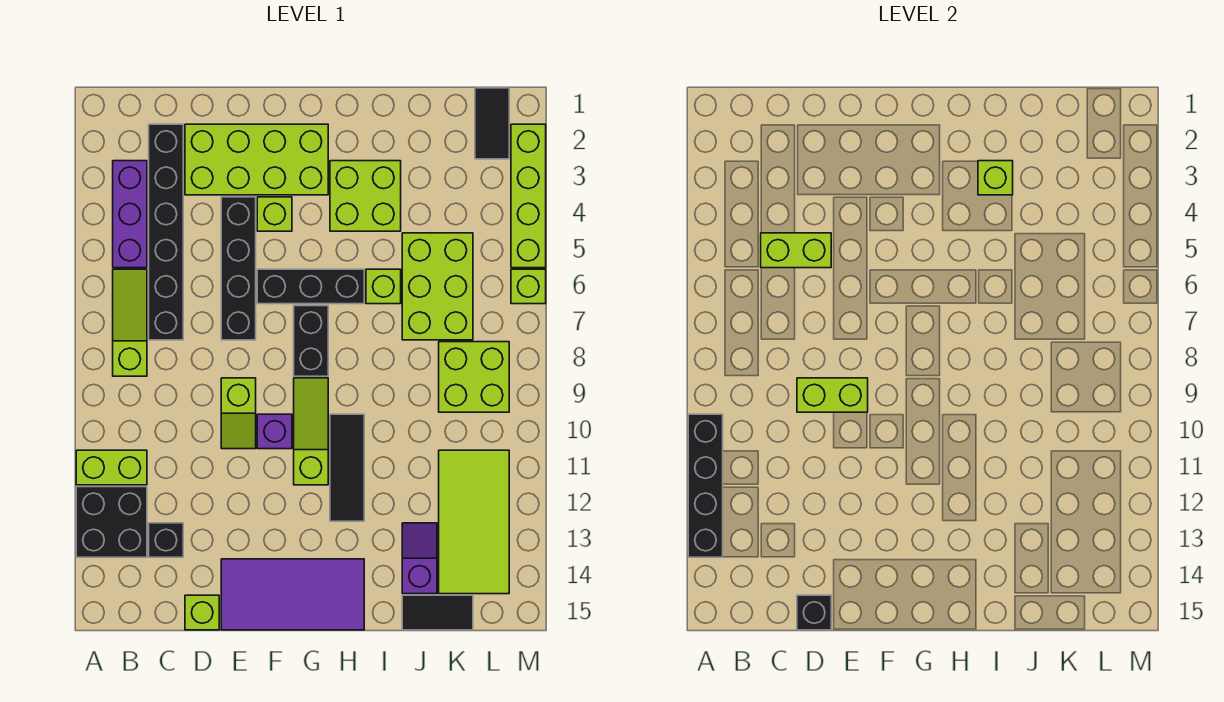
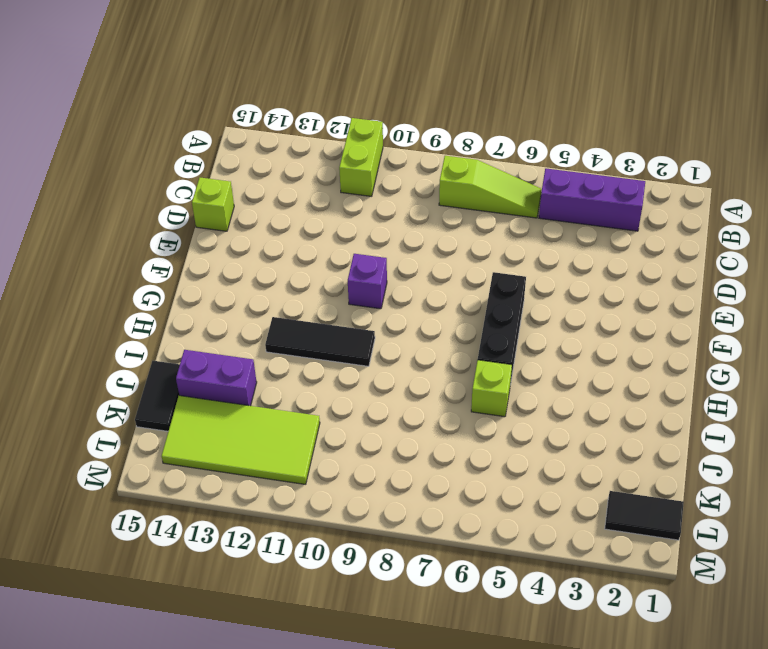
purple brick J13:J14 level 1 -> purple slope J13:J14 level 1 top 14
none -> black brick A12:B13 level 1
none -> black brick C2:C7 level 1
none -> black brick C13 level 1
none -> lime brick D2:G3 level 1

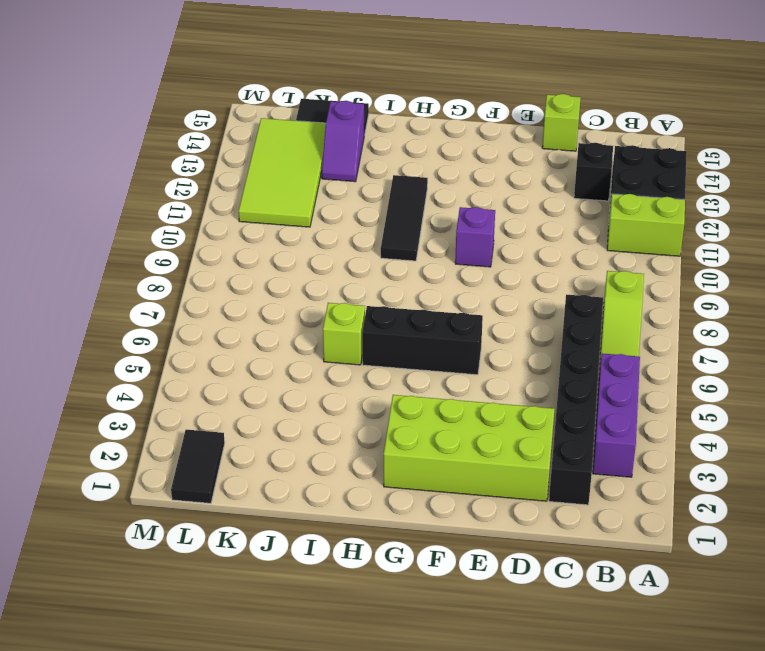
none -> black brick E4:E7 level 1
none -> lime slope E9:E10 level 1 top 9
none -> purple tile E14:H15 level 1
none -> lime brick F4 level 1

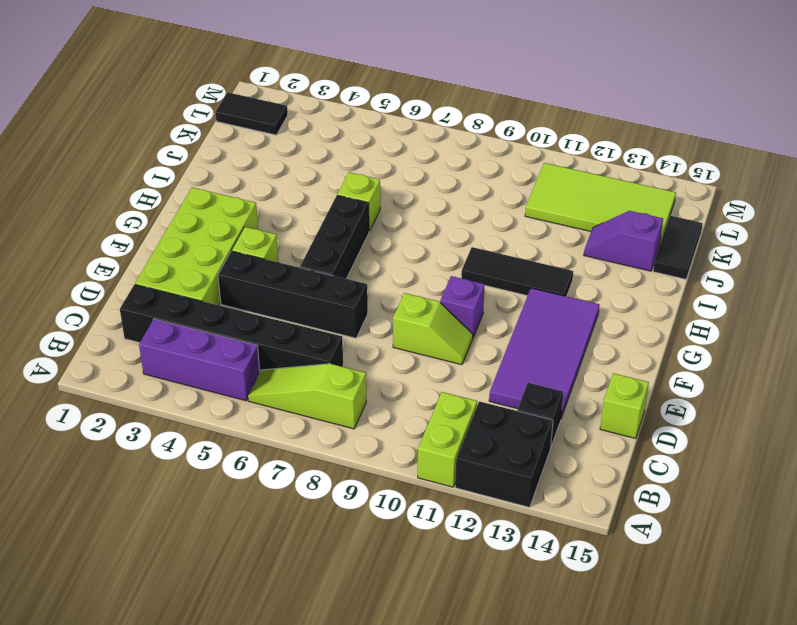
purple tile D12:G13 level 1 -> purple tile E14:H15 level 1
none -> black brick G7:G8 level 1
none -> lime slope G9:G11 level 1 top 11
none -> lime brick H3:I4 level 1
none -> lime brick J5:K7 level 1

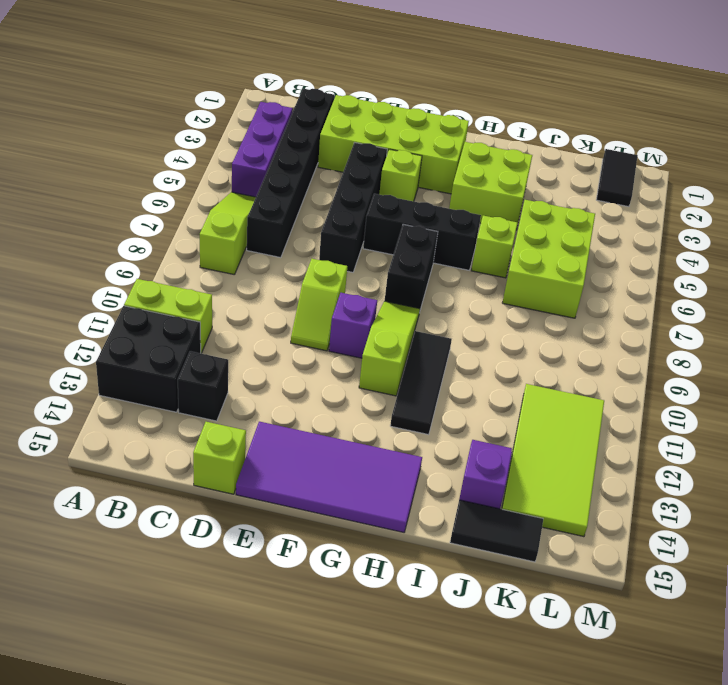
none -> lime brick K8:L9 level 1
none -> lime brick M2:M5 level 1
none -> lime brick M6 level 1
none -> black brick A10:A13 level 2

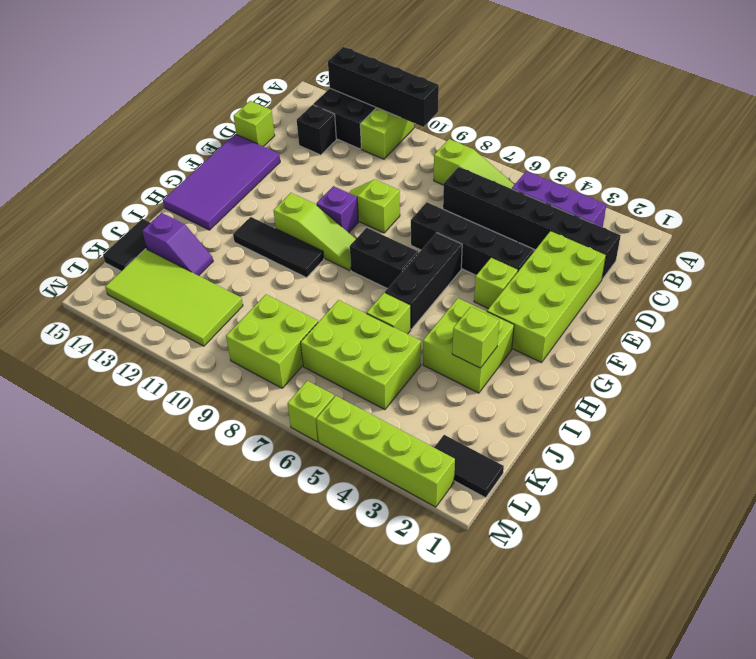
none -> lime brick C5:D5 level 2
none -> lime brick D9:E9 level 2
none -> black brick D15 level 2

